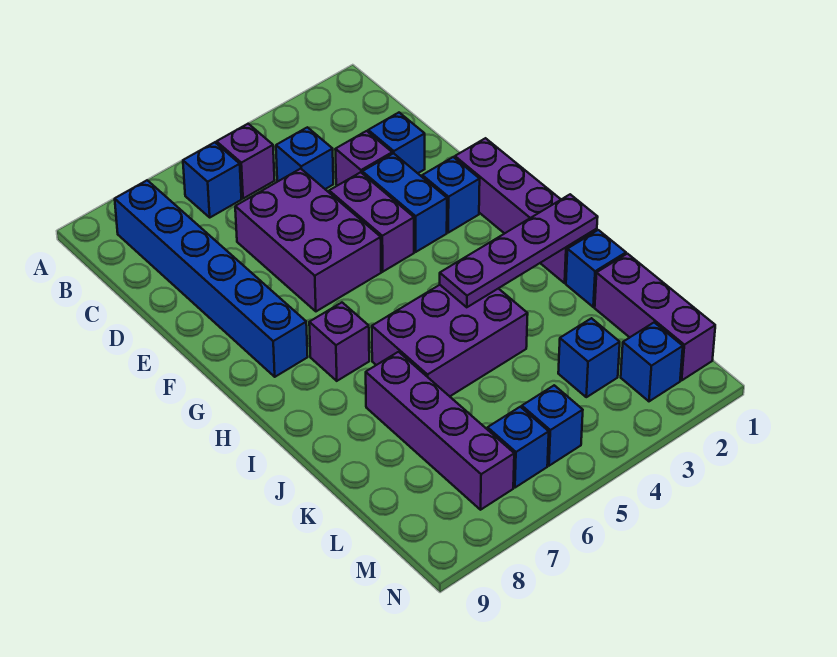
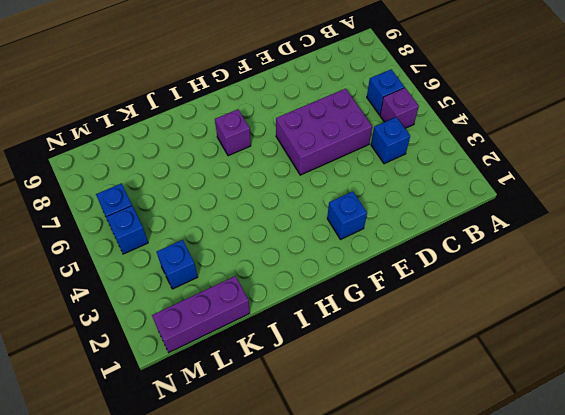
none -> blue brick B8:G8 level 1
none -> blue brick D2 level 1
none -> purple brick D3 level 1

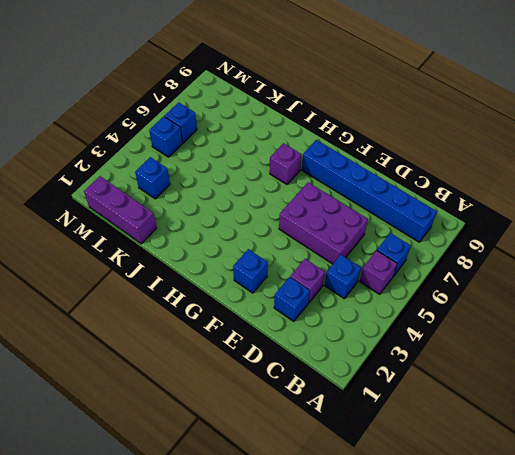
none -> blue brick E3:F3 level 1
none -> purple brick E4:F4 level 1
none -> purple brick F1:I1 level 1

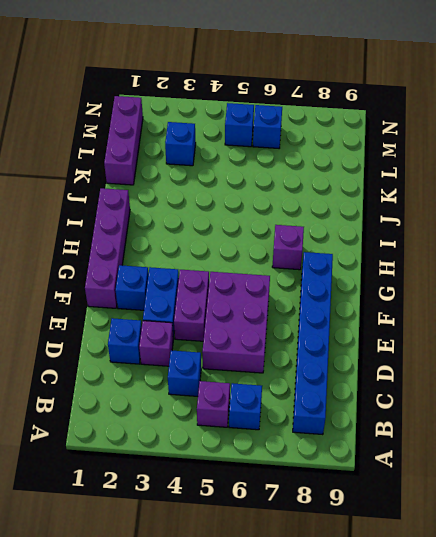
none -> purple brick I4:J6 level 1
none -> blue brick J1 level 1
none -> purple brick J7:M7 level 1

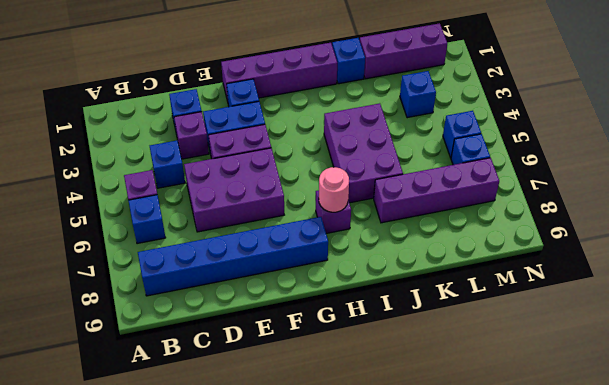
pink round brick H7 level 2 -> none
none -> blue brick M2 level 1
none -> purple plate I1:I4 level 2

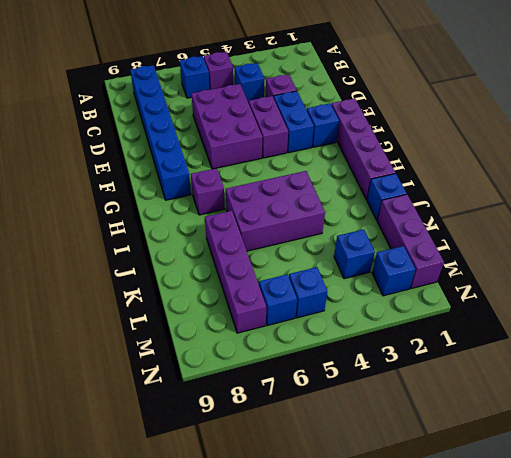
none -> blue brick D2 level 1
none -> purple plate I1:I4 level 2

